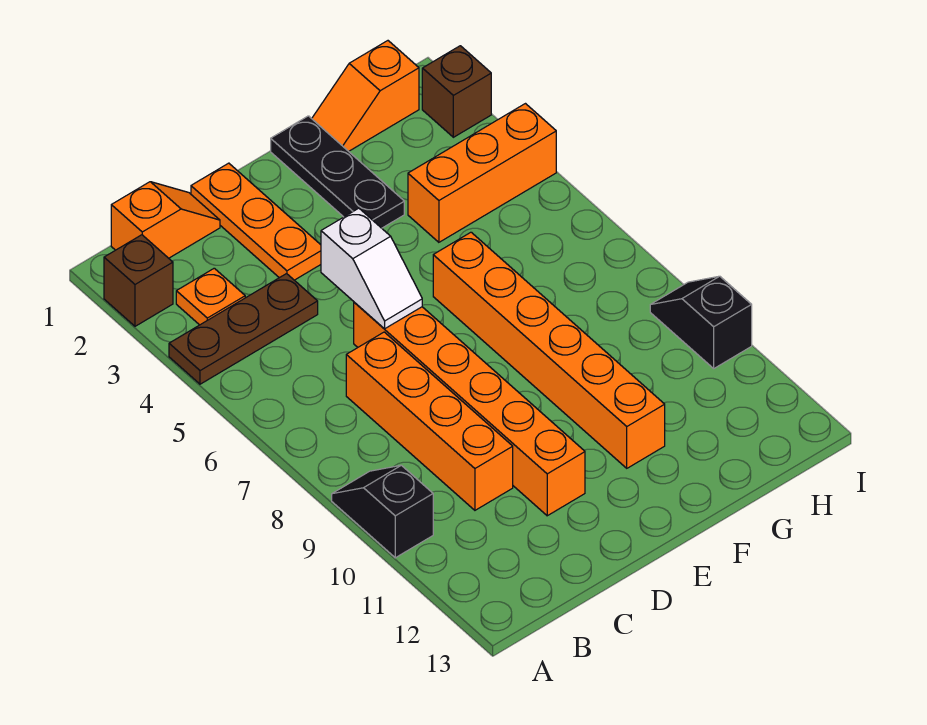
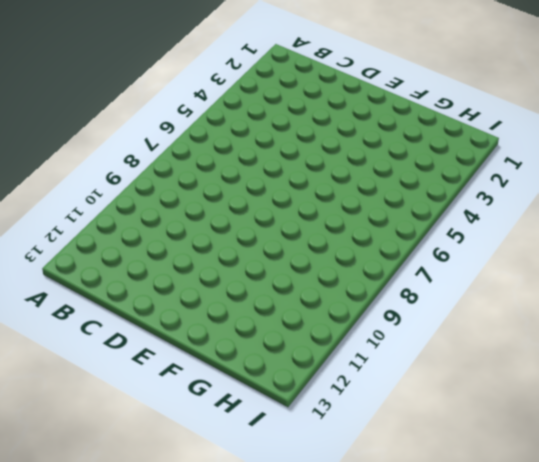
none -> brown brick A2 level 1
none -> brown plate A4:C4 level 1
none -> black slope A9:A10 level 1 top 10

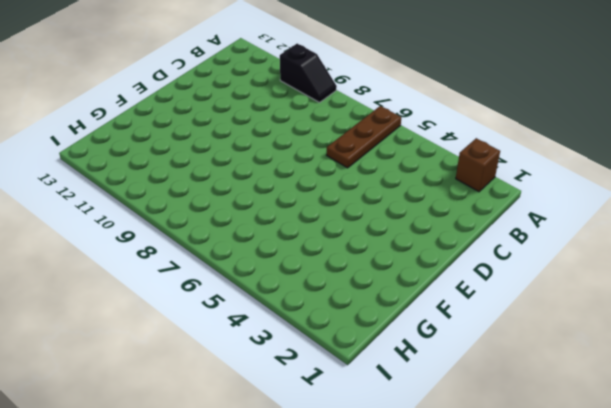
brown plate A6:C6 level 1 -> brown plate A4:C4 level 1
none -> orange slope B1:C1 level 1 top B
none -> orange plate B3 level 1
none -> orange brick C7:C10 level 1

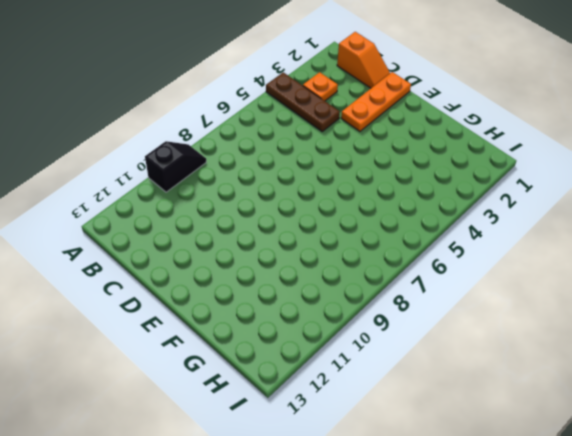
none -> brown brick A2 level 1
none -> orange brick C7:C10 level 1
none -> orange brick D6:D11 level 1

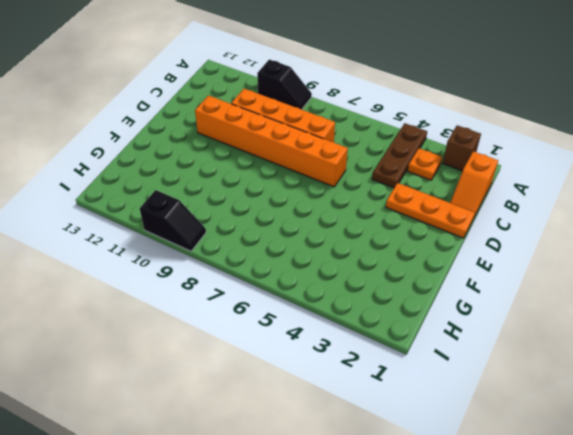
none -> black plate F1:F3 level 1
none -> orange brick F6:F11 level 1
none -> orange slope G1:H1 level 1 top H

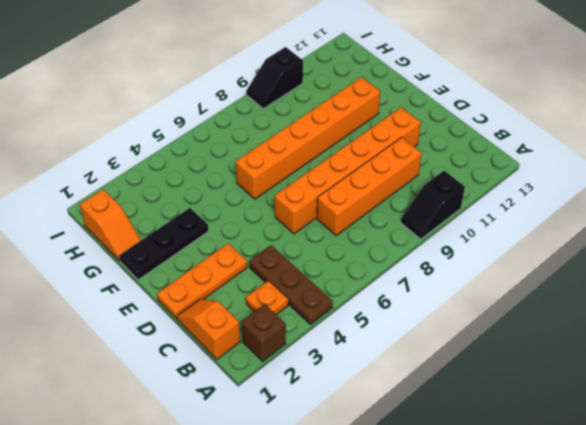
none -> orange brick G4:I4 level 1
none -> brown brick I2 level 1
none -> white slope D5:D6 level 2 top 5

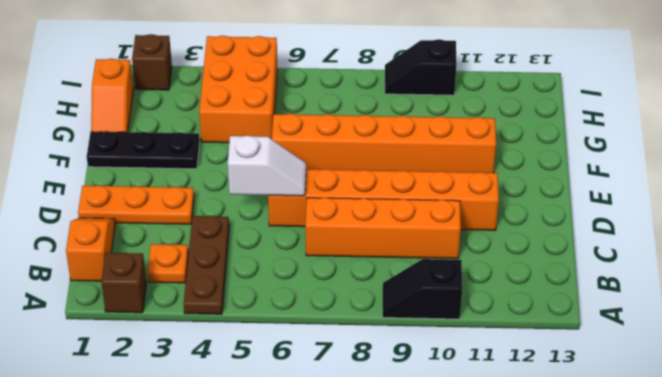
orange brick G4:I5 level 1 -> orange brick G4:I4 level 1

